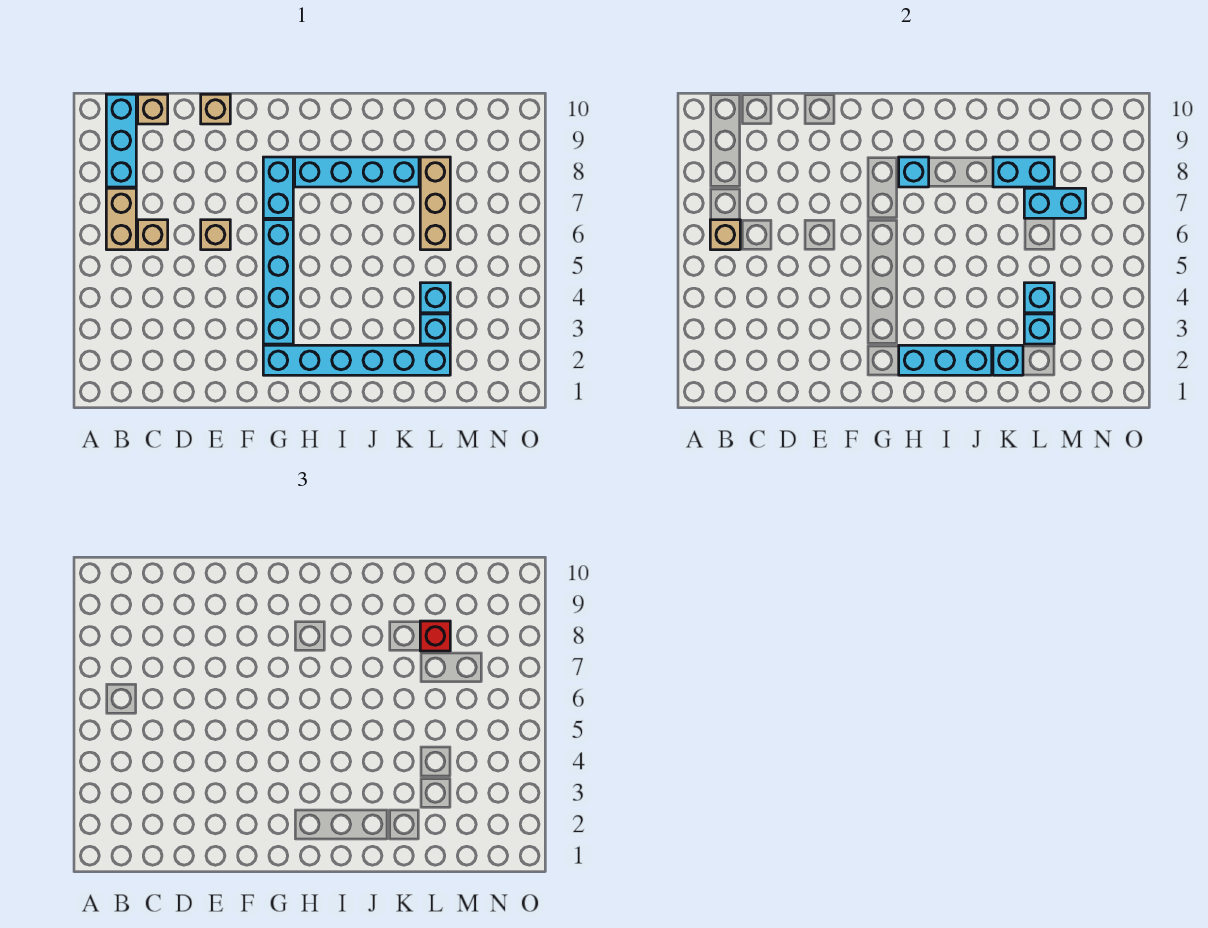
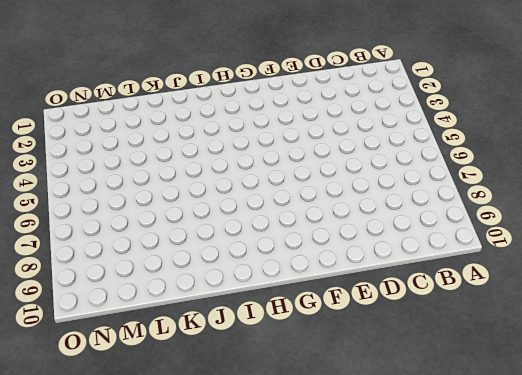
none -> tan brick B6:B7 level 1
none -> cyan brick B8:B10 level 1
none -> tan brick C6 level 1

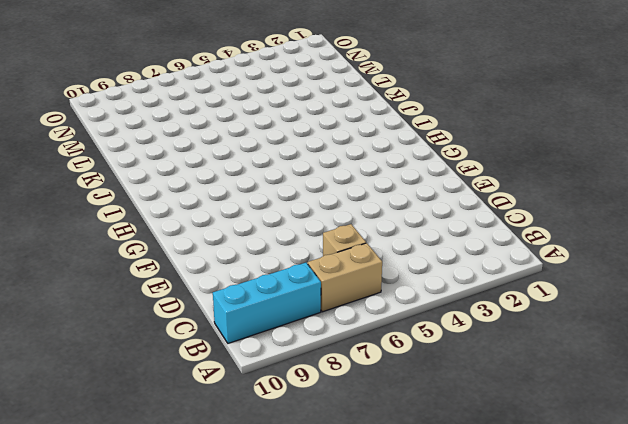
none -> tan brick C10 level 1
none -> tan brick E6 level 1
none -> tan brick E10 level 1

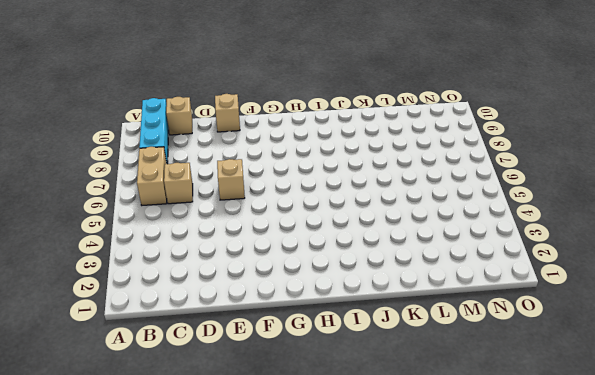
none -> cyan brick G2:L2 level 1
none -> cyan brick G3:G6 level 1
none -> cyan brick G7:G8 level 1

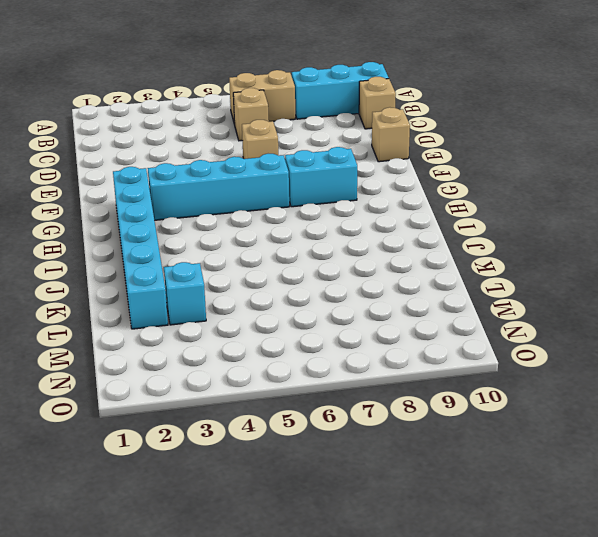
none -> cyan brick H8:K8 level 1
none -> cyan brick L4 level 1
none -> tan brick L6:L8 level 1

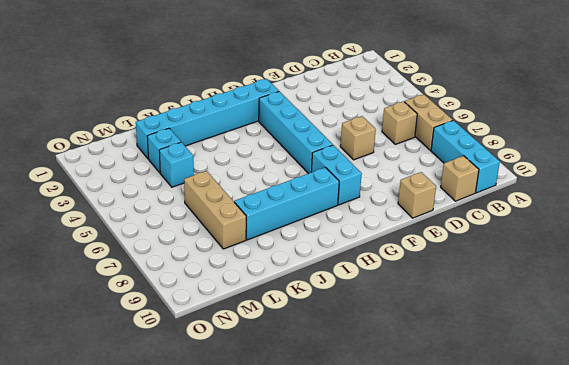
none -> tan brick B6 level 2
none -> cyan brick H2:J2 level 2
none -> cyan brick H8 level 2

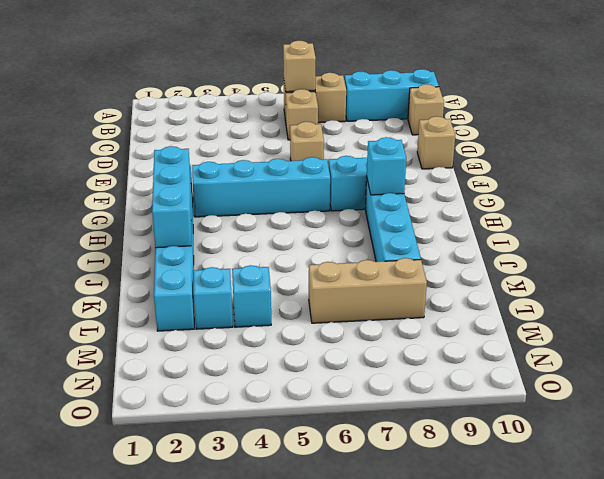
none -> cyan brick K2 level 2
none -> cyan brick K8:L8 level 2
none -> cyan brick L3 level 2

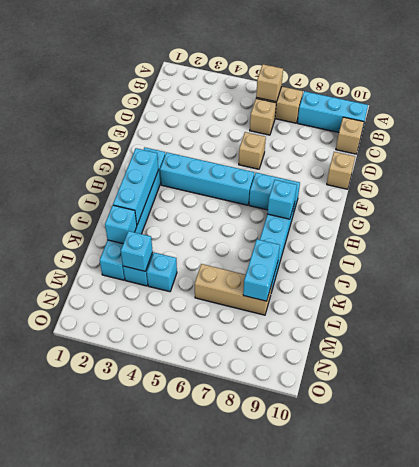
none -> cyan brick L4 level 2
none -> cyan brick L7:M7 level 2
none -> red brick L8 level 3

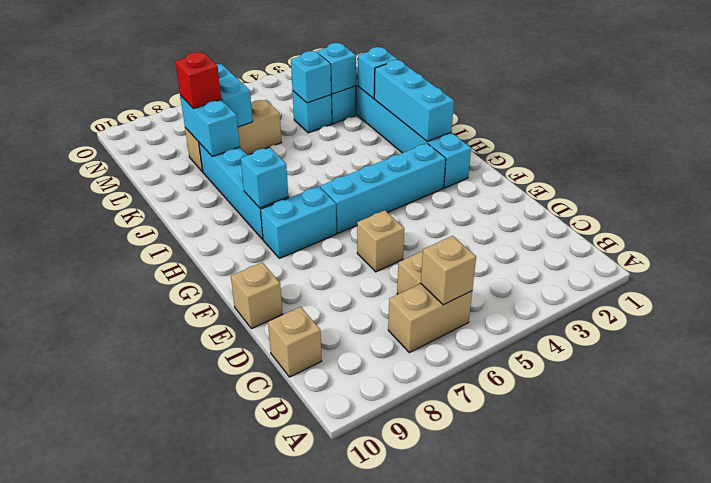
none -> cyan brick B8:B10 level 1

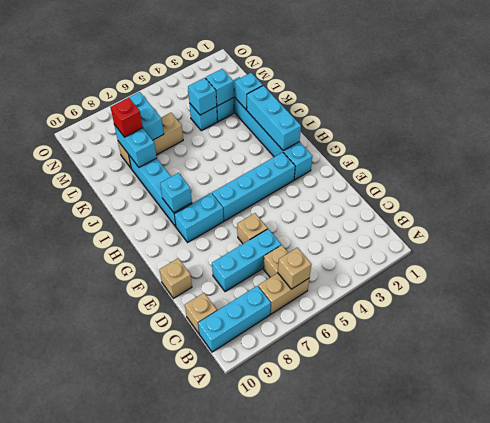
cyan brick D6:D8 level 1 -> none

